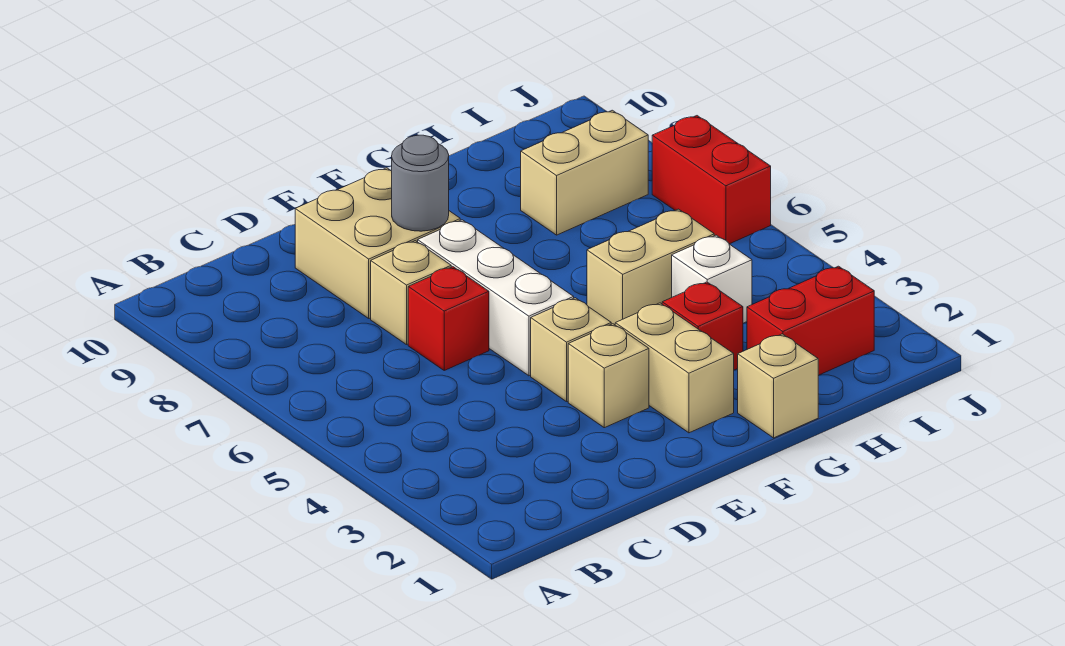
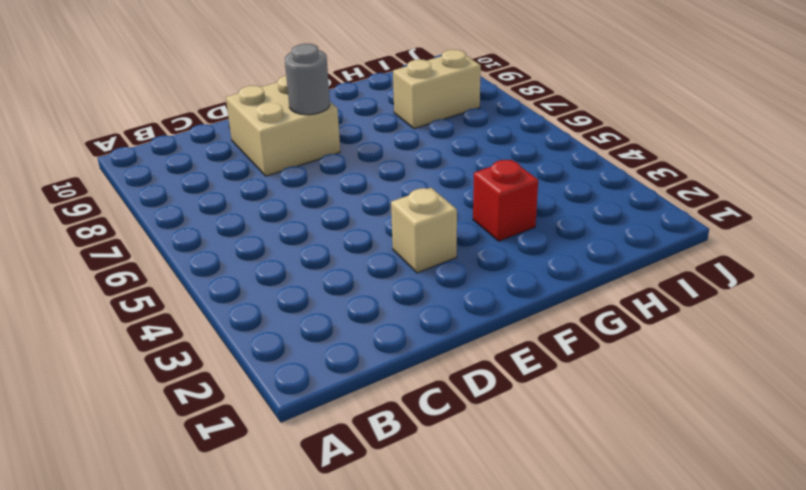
none -> red brick D6 level 1
none -> tan brick D7 level 1
none -> tan brick E4 level 1

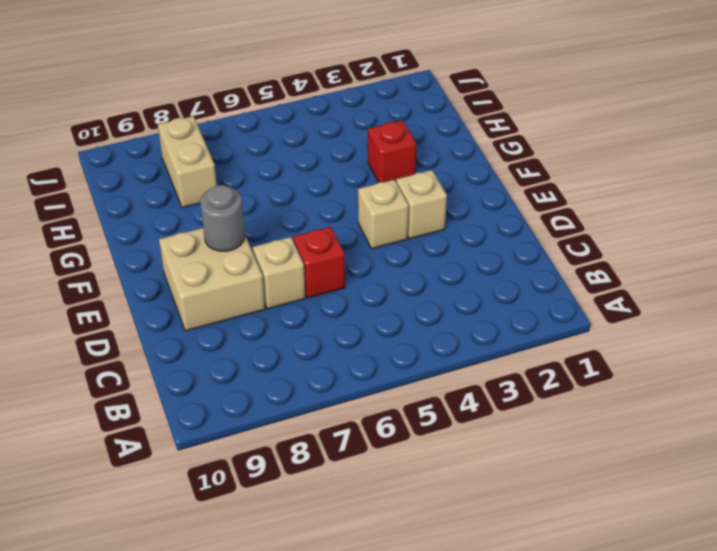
none -> white brick E5:E7 level 1
none -> tan brick F2:F3 level 1
none -> tan brick G1 level 1

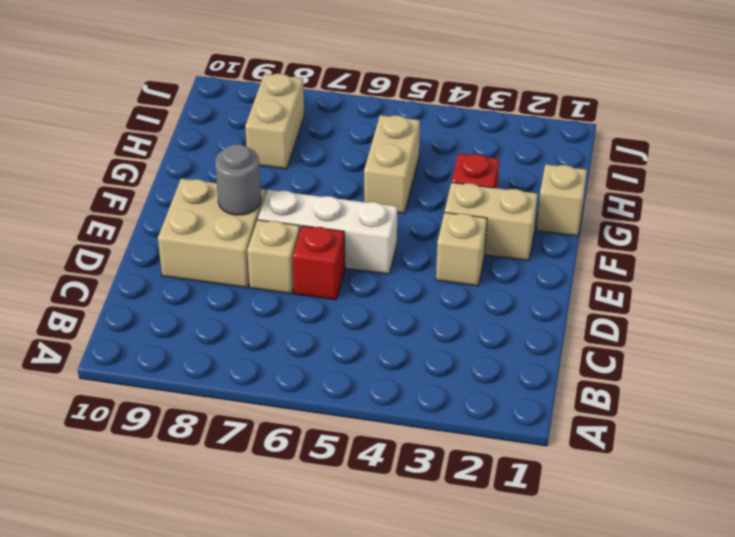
none -> tan brick E4 level 1
none -> red brick H2:I2 level 1
none -> white brick H4 level 1

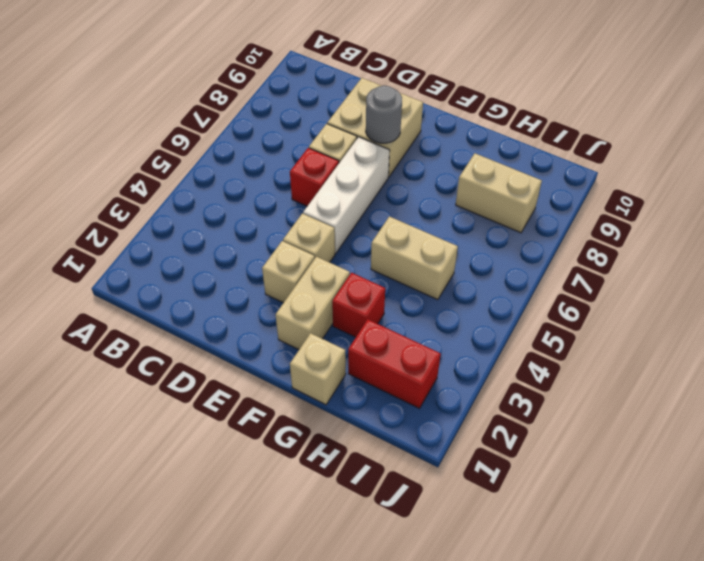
none -> white brick H4 level 1
none -> red brick J6:J7 level 1

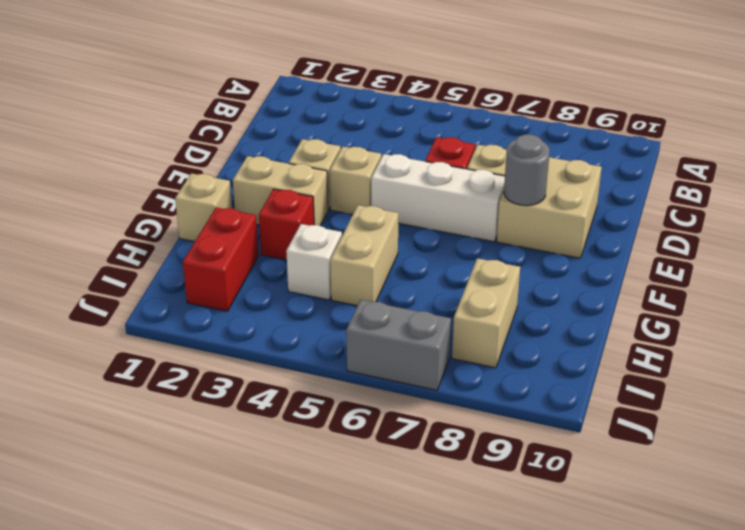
grey brick J6:J7 level 1 -> red brick J6:J7 level 1

